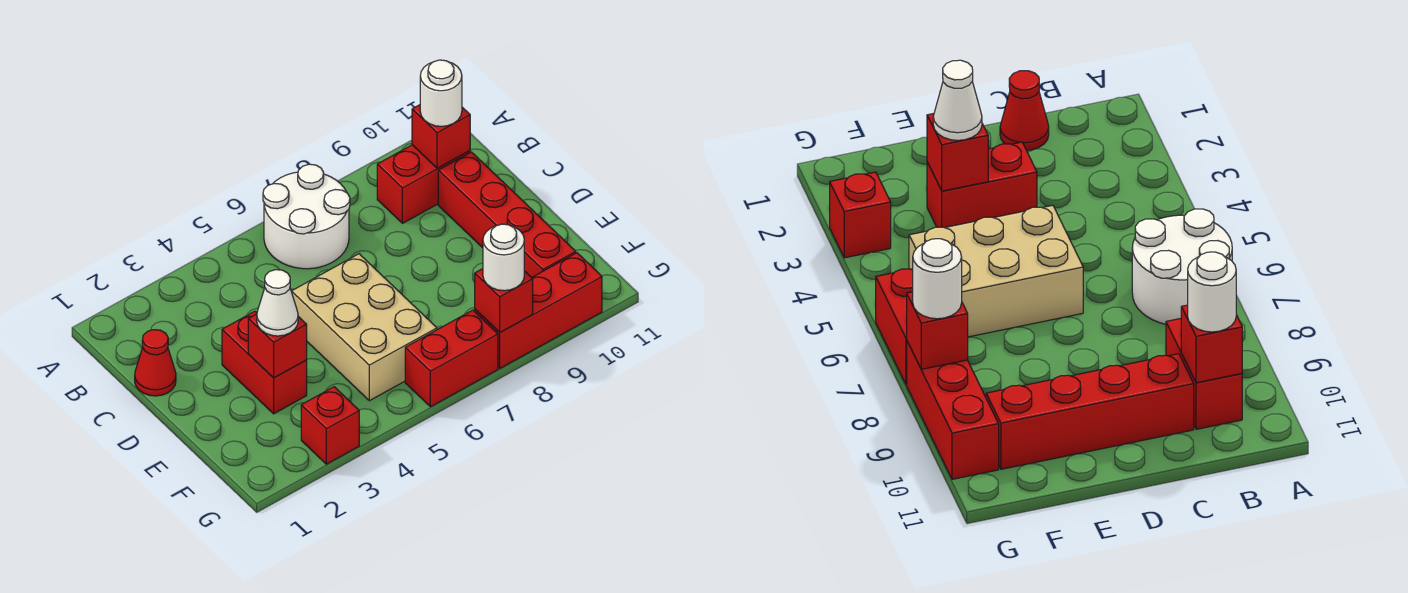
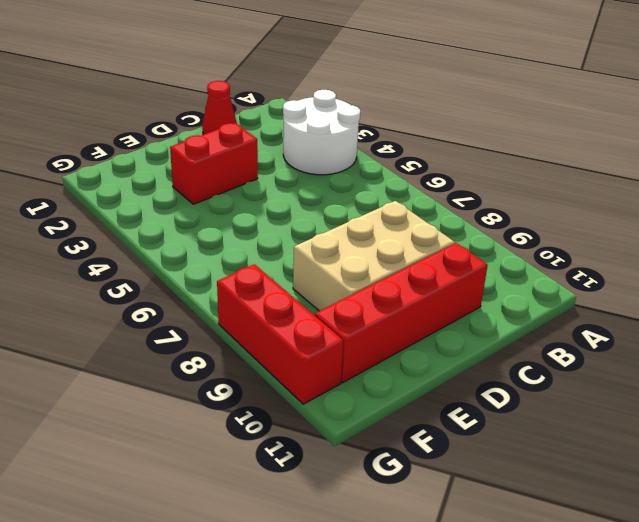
white round brick A3:B4 level 1 -> white round brick A6:B7 level 1
tan brick C8:E9 level 1 -> tan brick D5:F6 level 1
none -> red brick B9:B10 level 1
none -> red brick G3 level 1
none -> red brick G6:G7 level 1

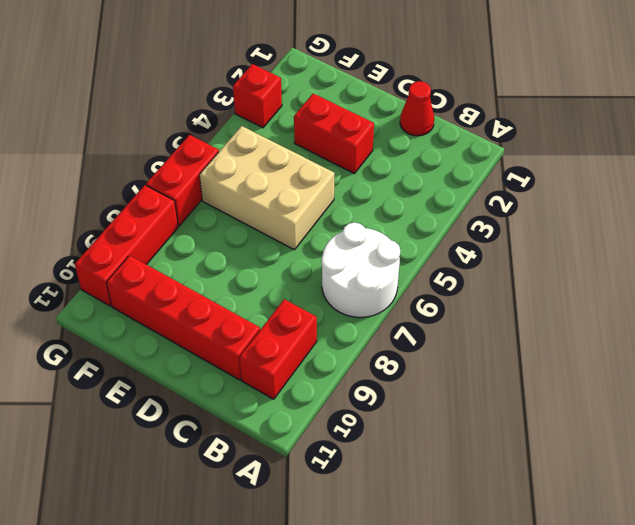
none -> red brick B10 level 2
none -> red brick E3 level 2
none -> red brick G8 level 2

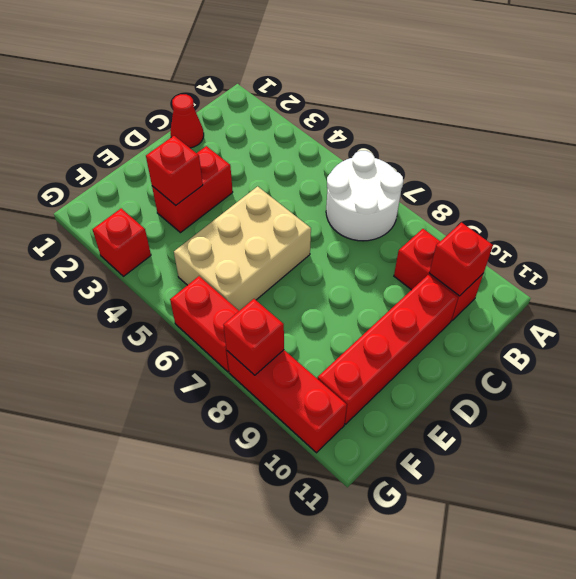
none -> white round brick B10 level 3
none -> white cone E3 level 3
none -> white round brick G8 level 3

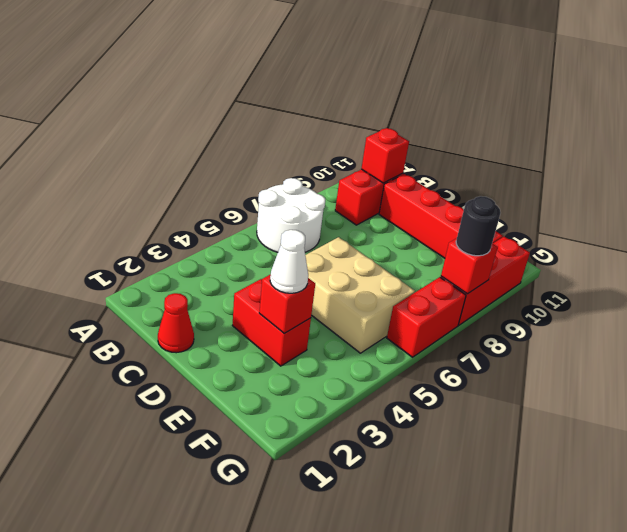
black round brick G8 level 3 -> white round brick G8 level 3
none -> red brick G3 level 1
none -> white round brick B10 level 3

